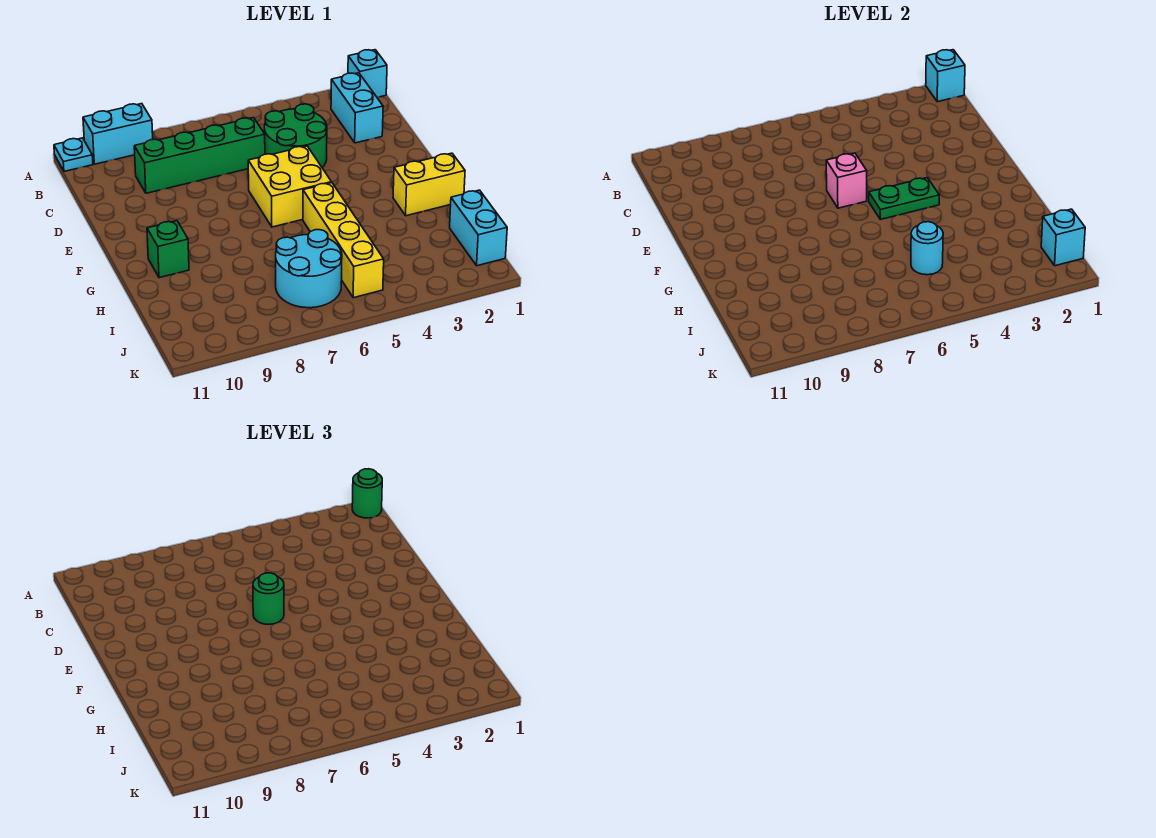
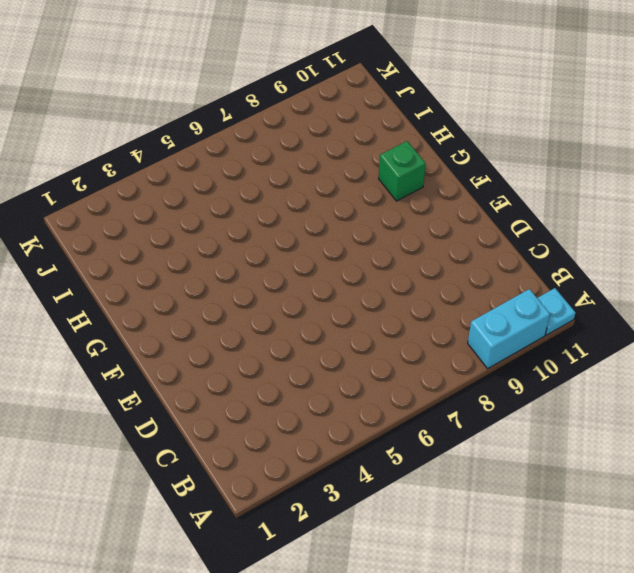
none -> cyan brick A1 level 1
none -> cyan brick B2:C2 level 1
none -> green round brick C4:D5 level 1

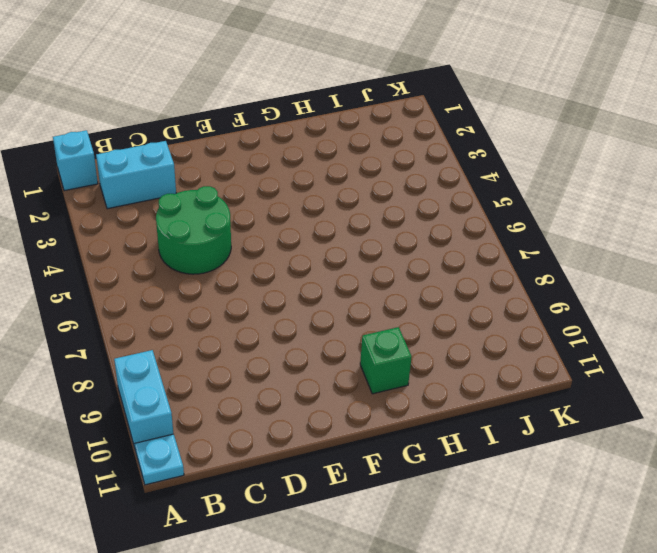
none -> green brick C6:C9 level 1
none -> yellow brick E5:F6 level 1
none -> yellow brick G1:G2 level 1

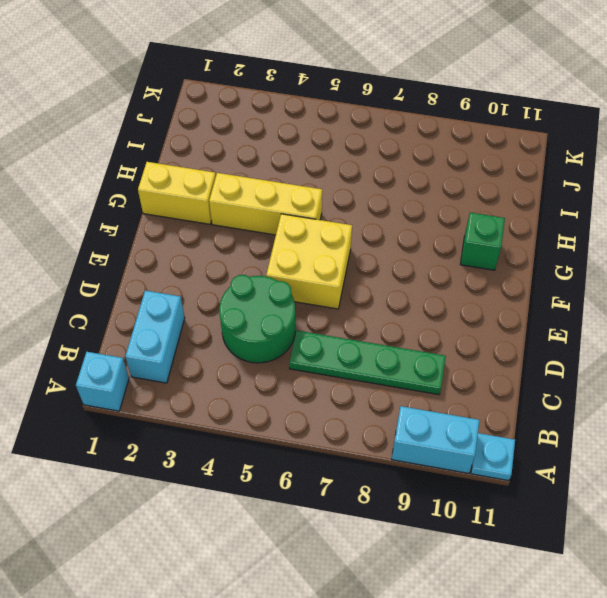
green plate C6:C9 level 1 -> green brick C6:C9 level 1
yellow brick G3:G5 level 1 -> yellow brick G5:J5 level 1
none -> cyan brick I1:J1 level 1
none -> cyan round brick I6:J7 level 1
none -> cyan brick A1 level 2

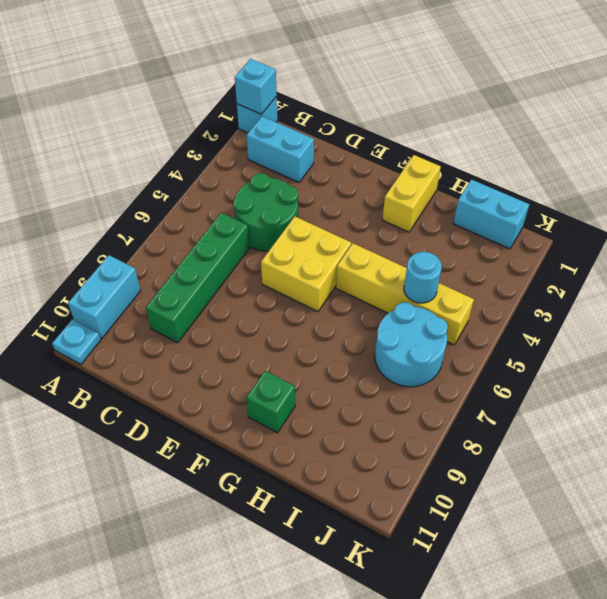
none -> pink brick E6 level 2
none -> green plate F4:F5 level 2
none -> cyan brick J1 level 2

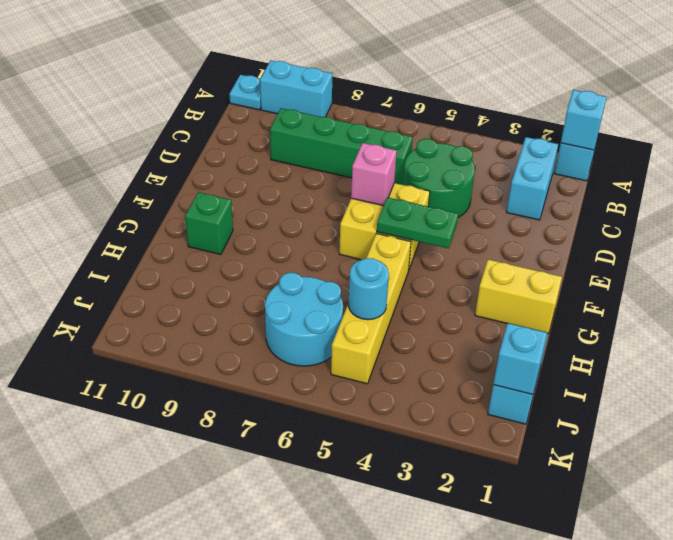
none -> green round brick A1 level 3
none -> green round brick E6 level 3

